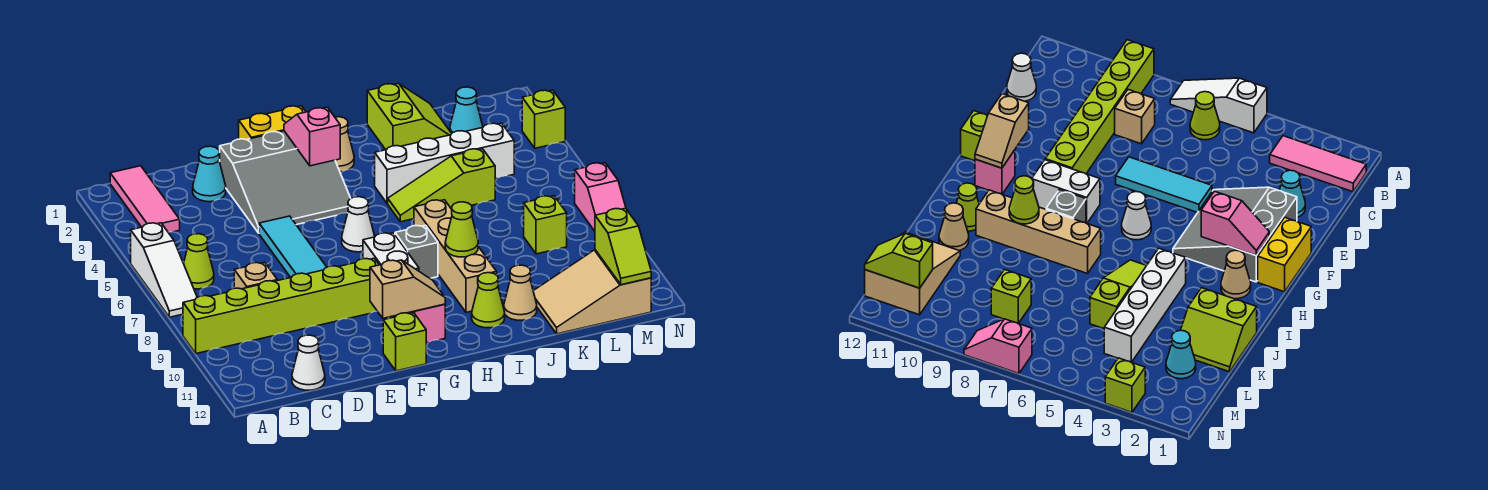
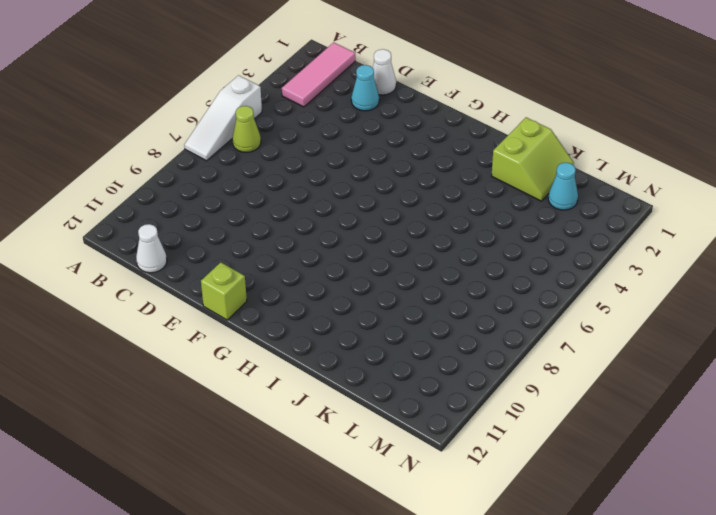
white cone D1 level 1 -> white cone G6 level 1
none -> lime brick A9:F9 level 1
none -> tan brick C8 level 1
none -> grey slope E2:G4 level 1 top 2
none -> cyan tile E5:E7 level 1

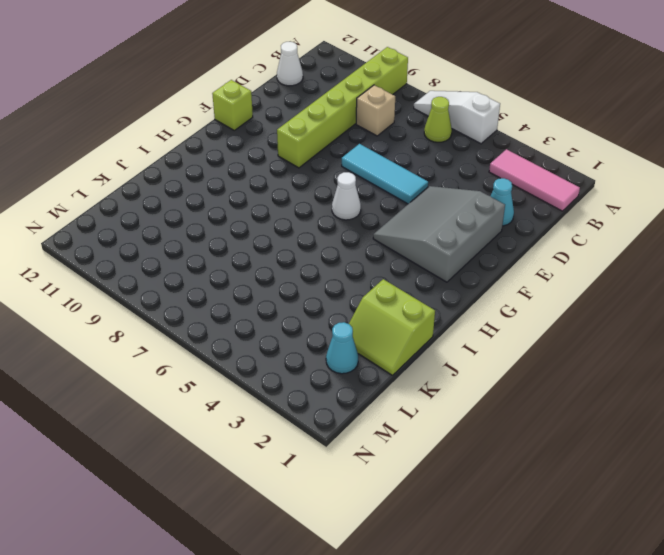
none -> yellow brick F1:G1 level 1
none -> white brick G8:G9 level 1
none -> pink brick G11 level 1
none -> tan cone H2 level 1

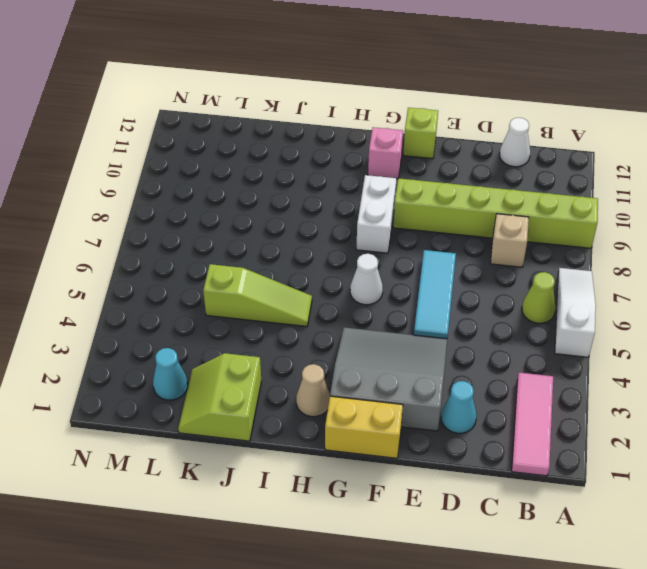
none -> grey brick H8 level 1
none -> white brick I4:L4 level 1
none -> tan brick I7:I10 level 1
none -> lime cone I11 level 1

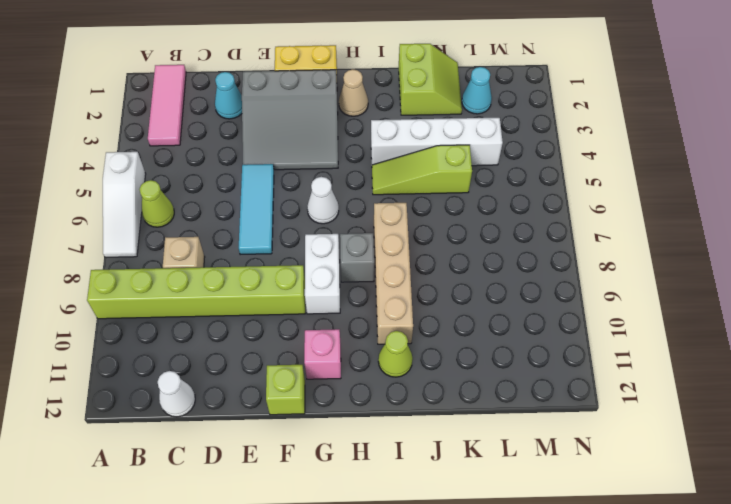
none -> tan cone J11 level 1
none -> tan slope K11:M12 level 1 top M
none -> lime brick L8 level 1
none -> lime brick N3 level 1

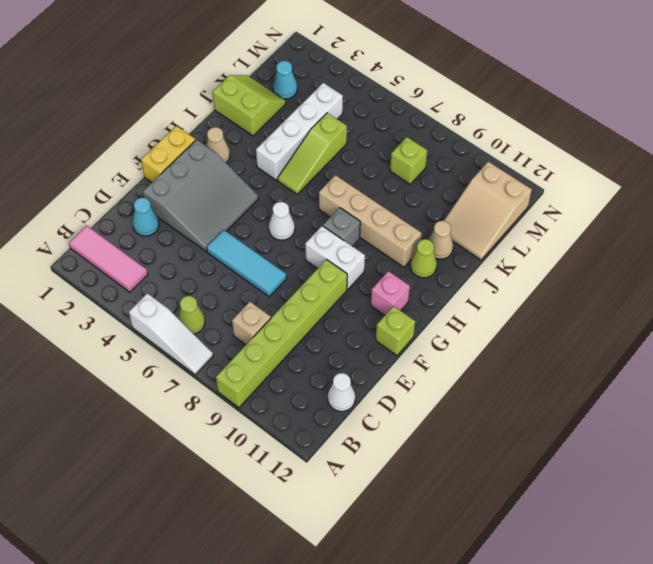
none -> lime brick N3 level 1
none -> pink slope N7:N8 level 1 top 7
none -> tan slope F11:G11 level 2 top F
none -> pink slope G2:G3 level 2 top 3

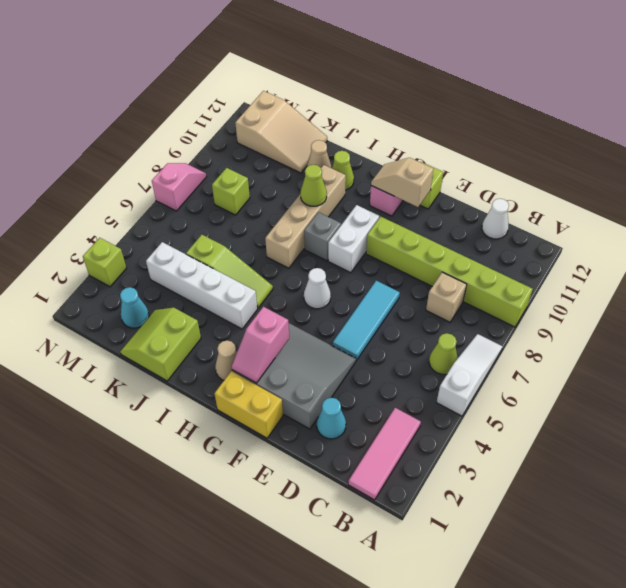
none -> lime slope M11:M12 level 2 top 11

